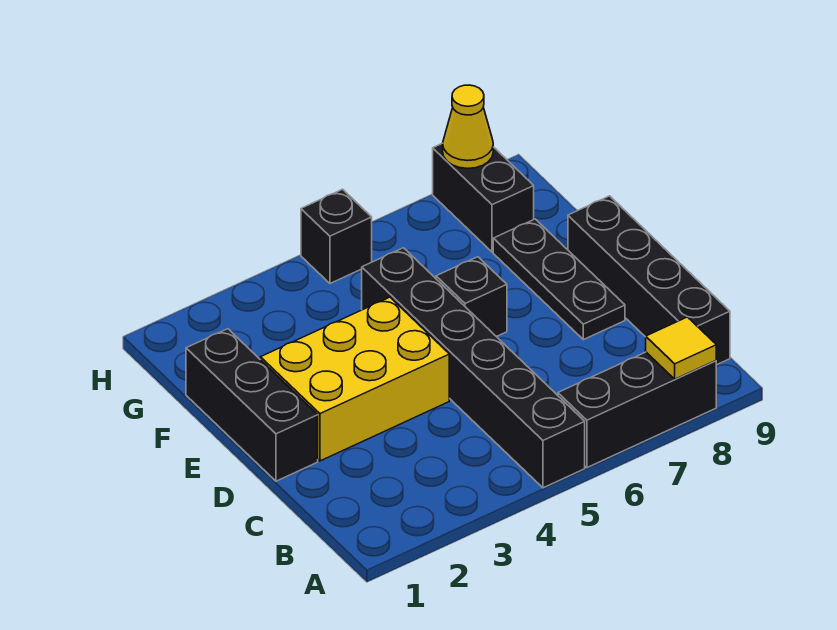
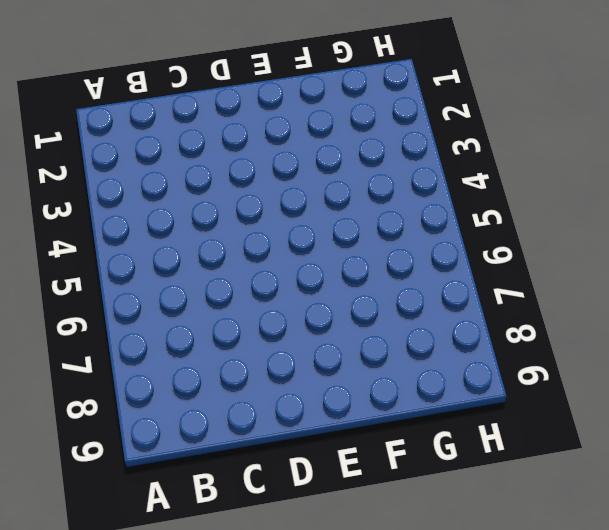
none -> black brick A5:F5 level 1
none -> black brick A6:A8 level 1

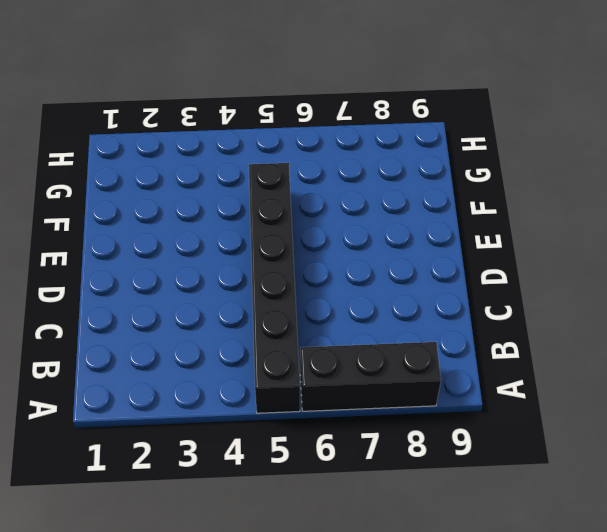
none -> black brick B9:E9 level 1
none -> black brick D1:F1 level 1

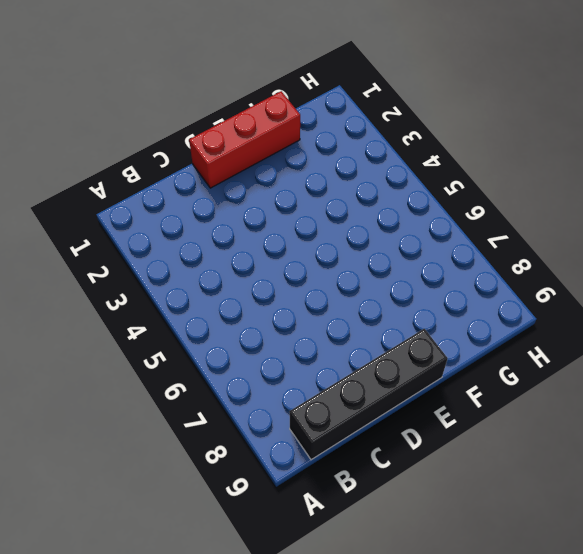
red brick D1:F1 level 1 -> black brick D1:F1 level 1
none -> black brick A5:F5 level 1
none -> black brick A6:A8 level 1

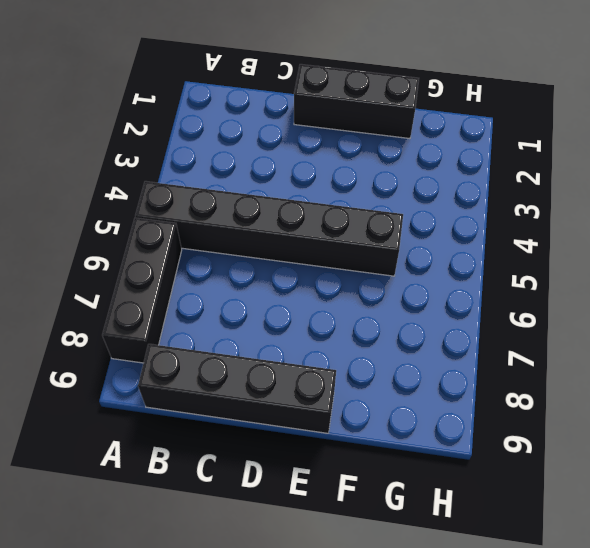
none -> yellow brick D2:E4 level 1
none -> black plate D8:F8 level 1

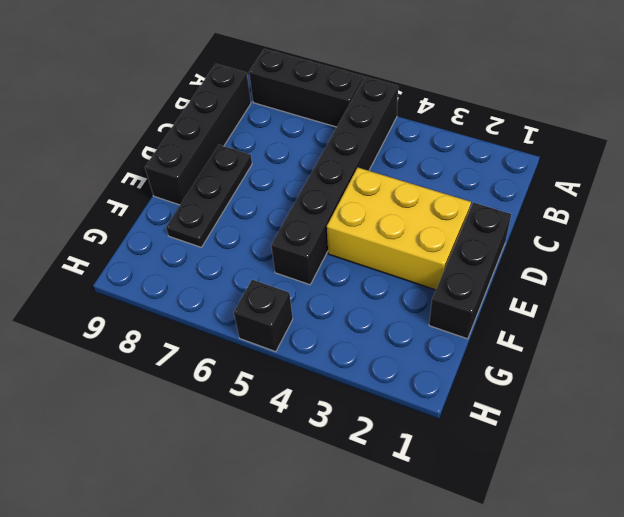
none -> black brick E6 level 1
none -> black brick G8:H8 level 1

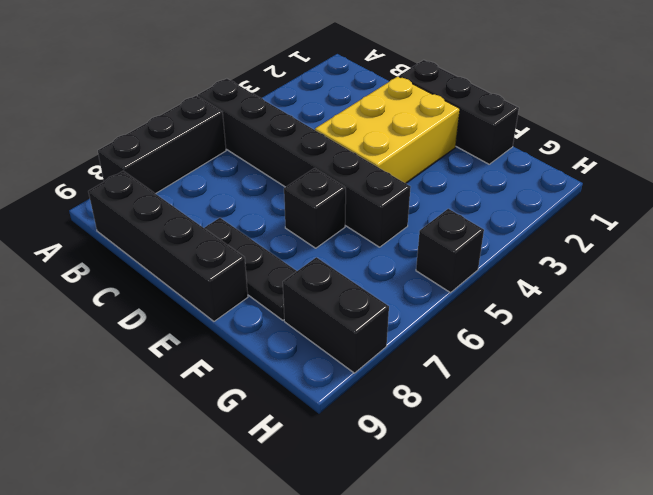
none -> yellow tile A8 level 2
none -> yellow cone H8 level 2

